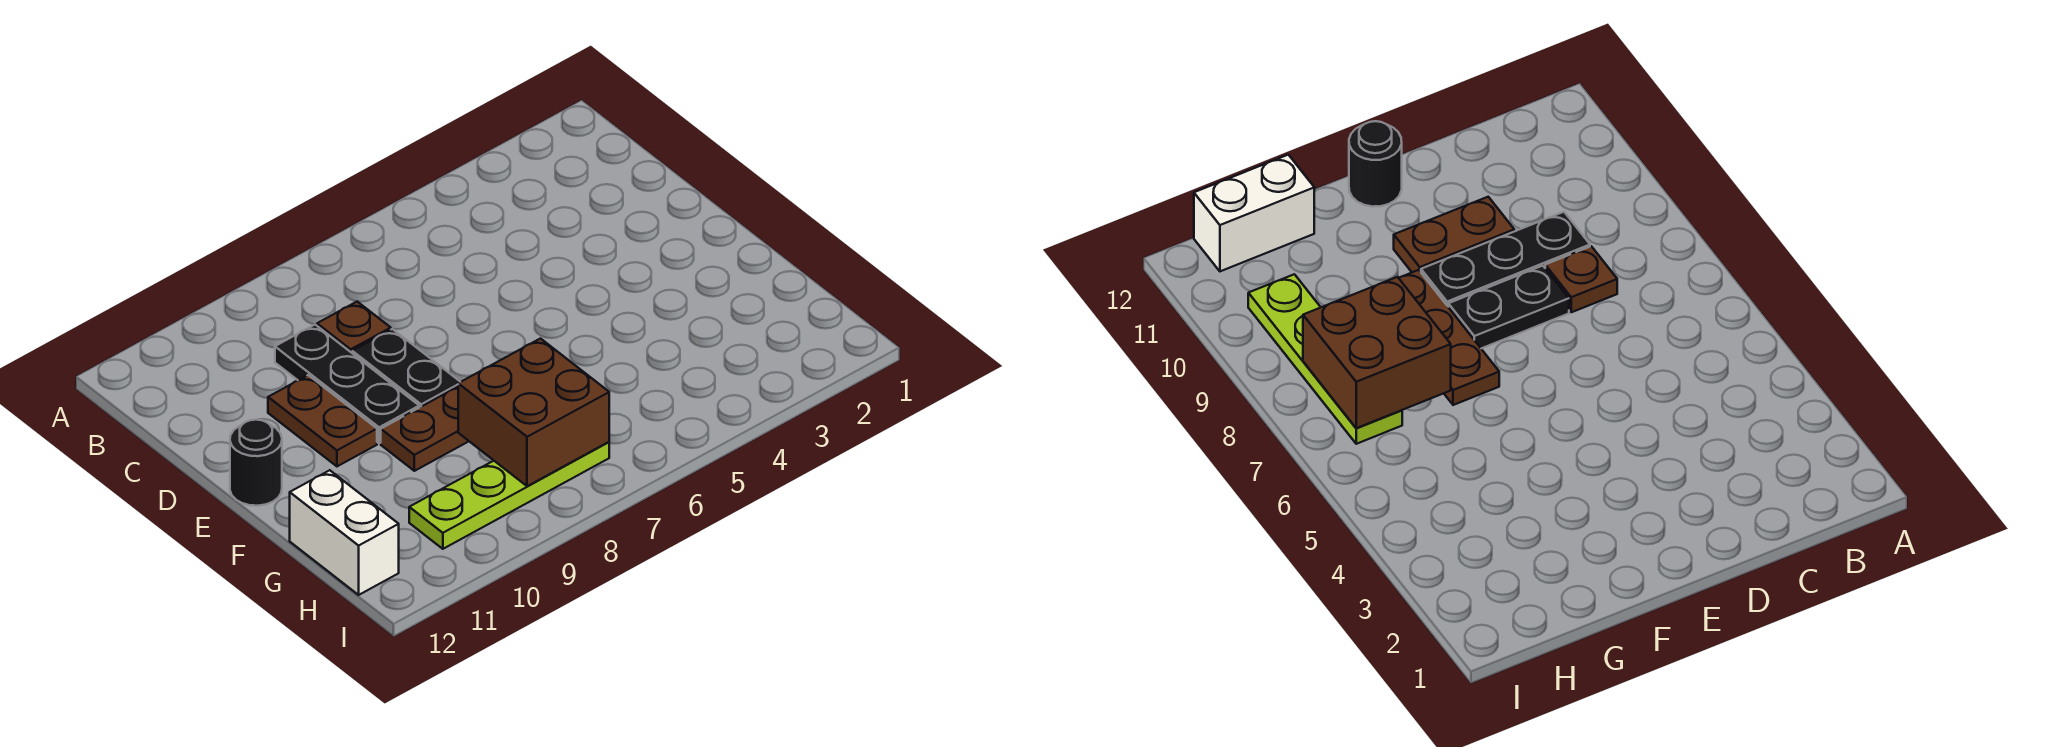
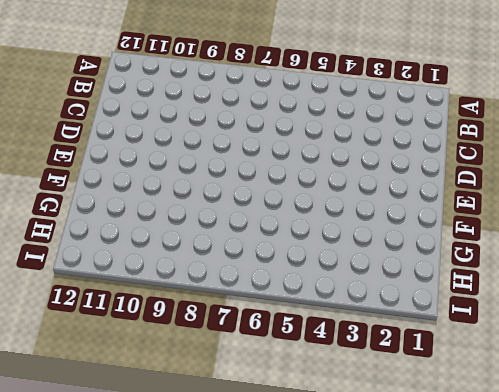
none -> brown plate C8 level 1
none -> black plate C9:E9 level 1

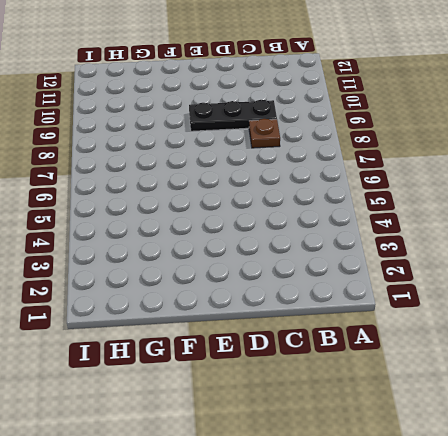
none -> black plate D8:E8 level 1
none -> brown plate D10:E10 level 1

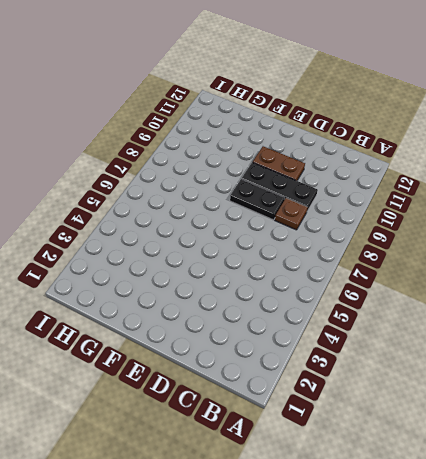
none -> black round brick E12 level 1
none -> brown plate F7:F9 level 1

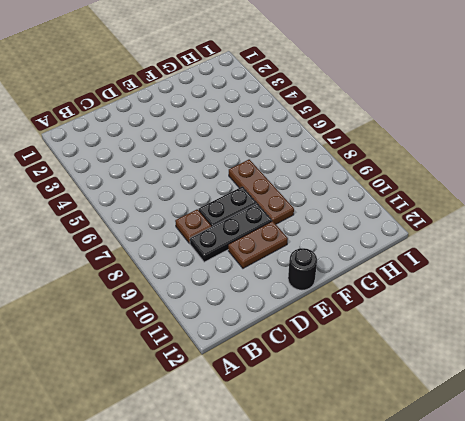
none -> white brick G12:H12 level 1
none -> lime plate H7:H10 level 1

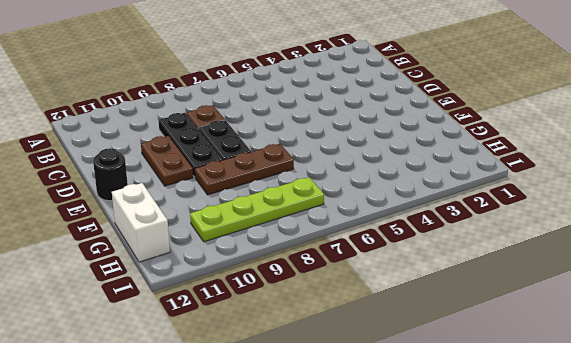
none -> brown brick G7:H8 level 2

